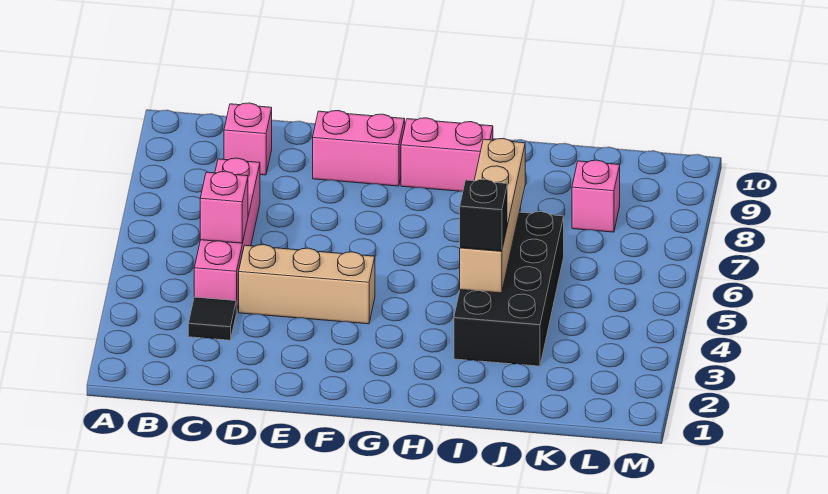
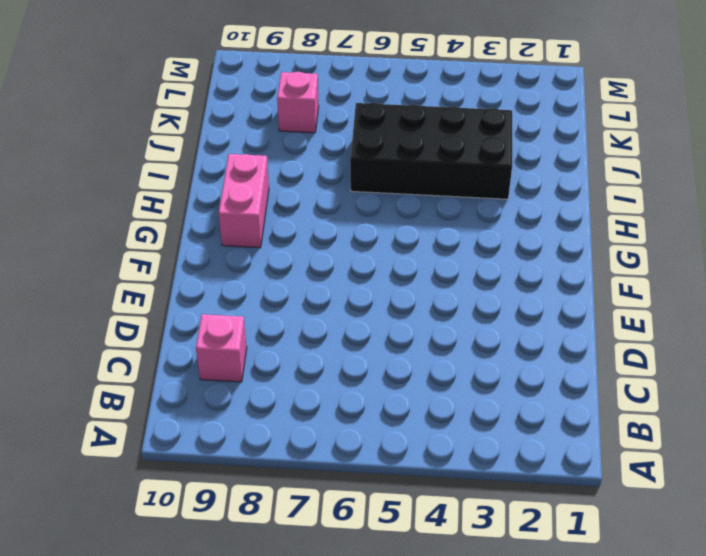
none -> black tile C3 level 1
none -> pink brick C4:C7 level 1

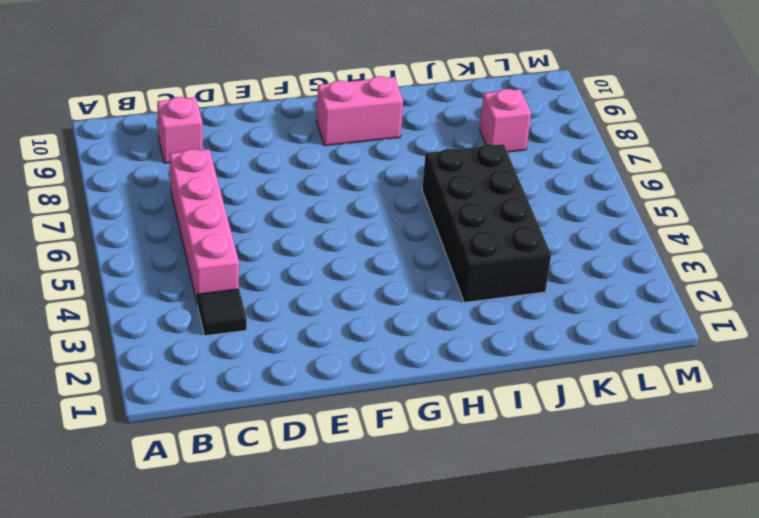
none -> tan brick D4:F4 level 1
none -> pink brick E9:F9 level 1

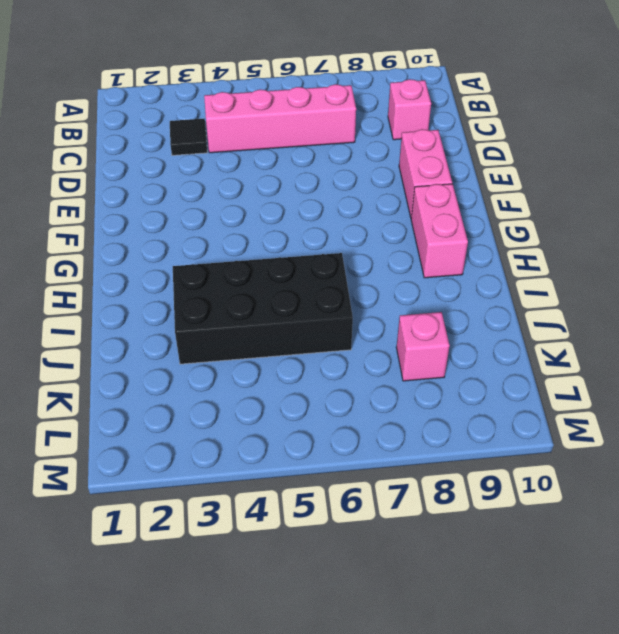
none -> tan brick D4:F4 level 1
none -> pink brick C5 level 2

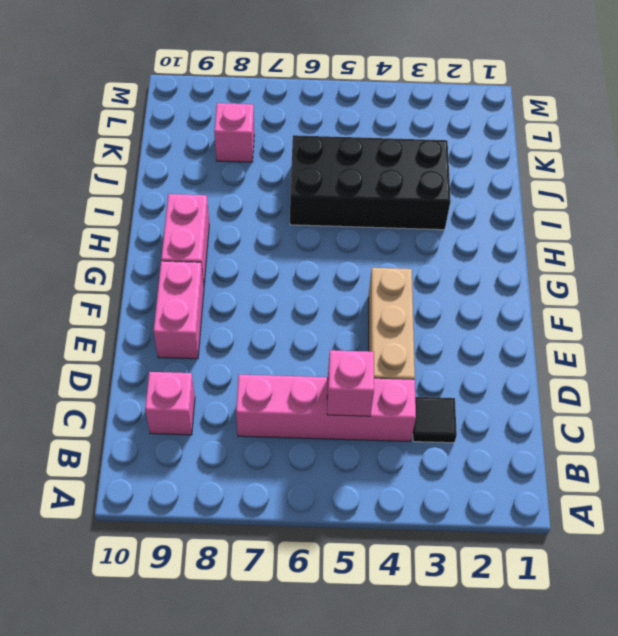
none -> tan brick I4:I7 level 2
none -> black brick I4 level 3

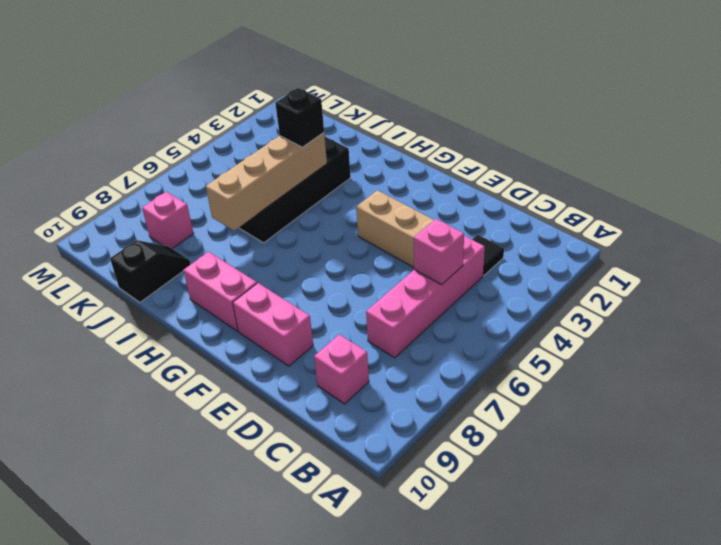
black slope J9:J10 level 1 top 10 -> none

